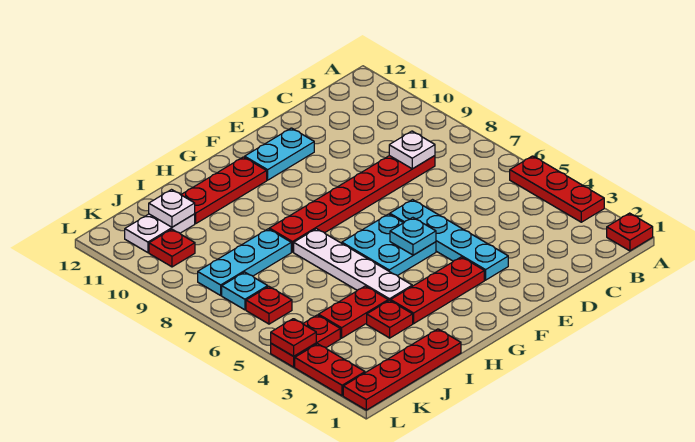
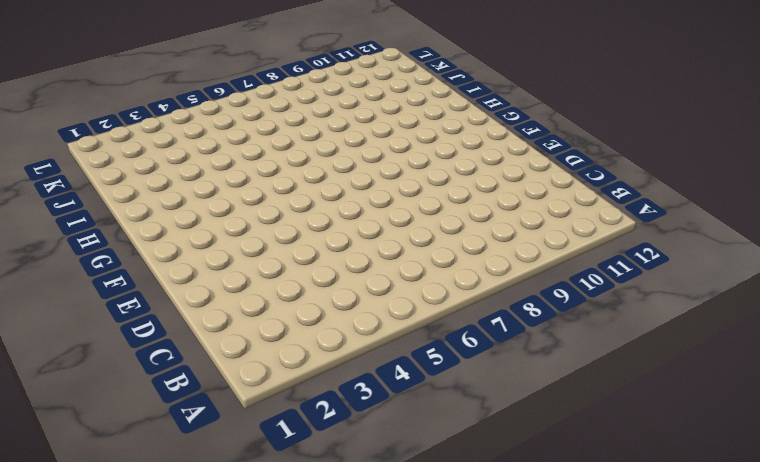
none -> red plate A1 level 1
none -> red plate A3:A5 level 1
none -> red plate C8:H8 level 1

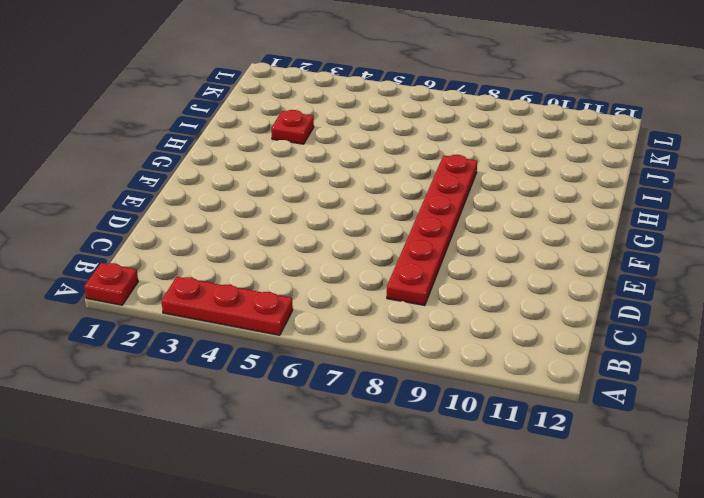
none -> cyan plate E3:E6 level 1
none -> cyan plate E11:F11 level 1
none -> red plate F3:H3 level 1

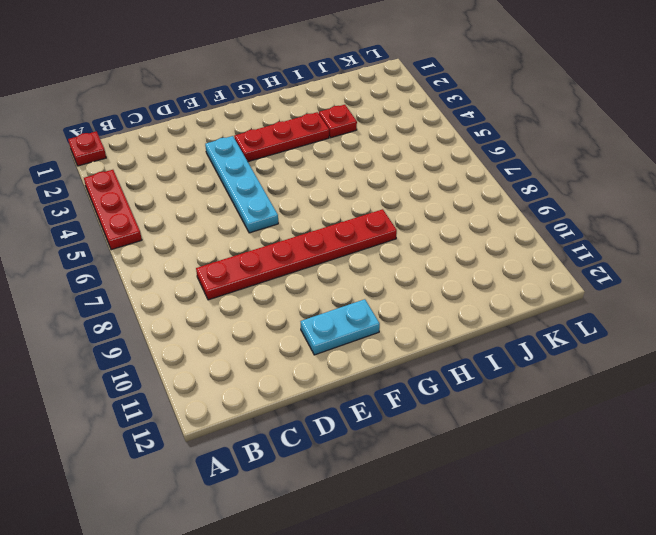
none -> cyan plate F5:G6 level 1
none -> red plate G11:I11 level 1
none -> white plate H4:H7 level 1

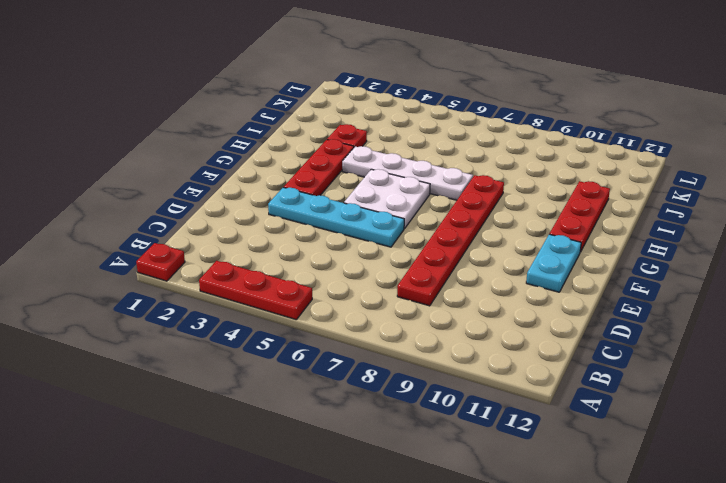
white plate F5:G6 level 1 -> cyan plate F5:G6 level 1
none -> red plate I1:L1 level 1
none -> red plate I4:J4 level 1
none -> cyan plate I8:K8 level 1

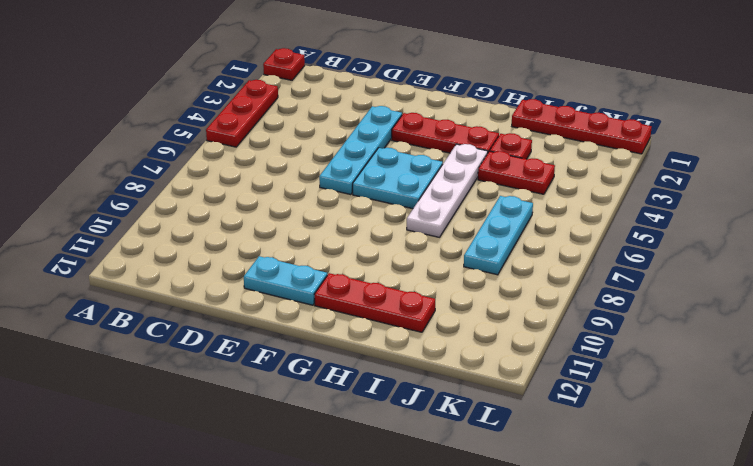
cyan plate J6:J8 level 1 -> cyan plate I8:K8 level 1
none -> red plate C8:H8 level 1
none -> white plate J11:K11 level 1
none -> red plate K4:L4 level 1

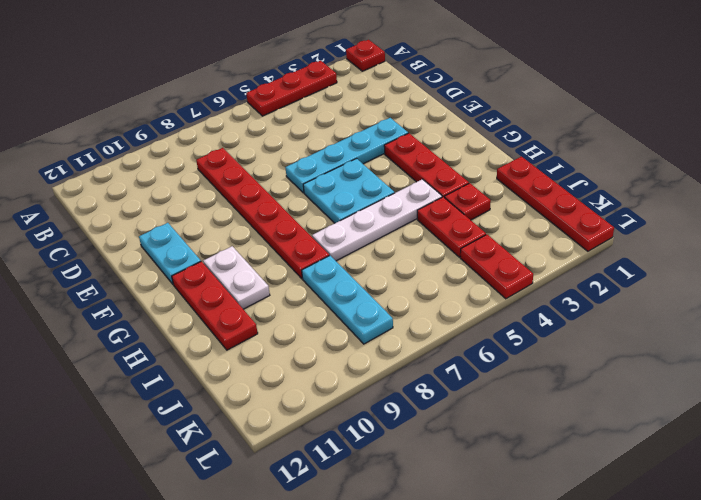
white plate G10:H10 level 1 -> white plate J11:K11 level 1
none -> red plate K6 level 1
none -> cyan plate K7 level 1
none -> red plate K10 level 1

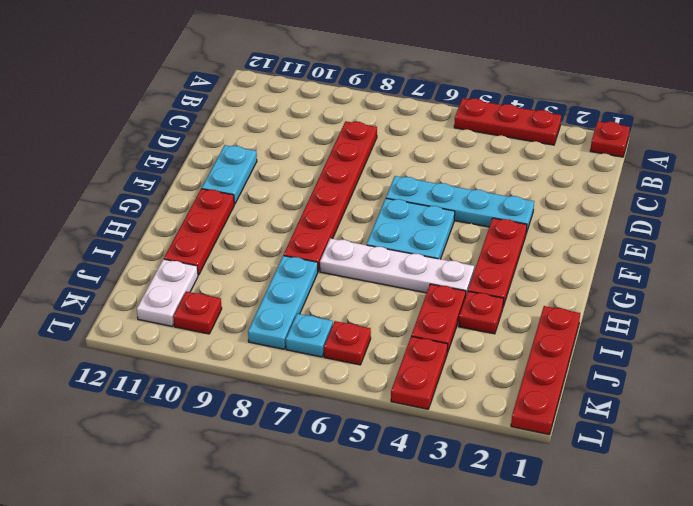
none -> red plate L2:L3 level 1
none -> white plate C8 level 2
none -> cyan plate F5 level 2

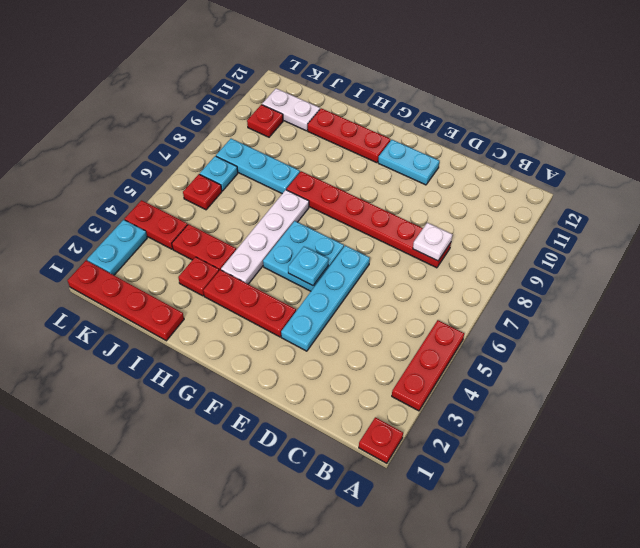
cyan plate L2:L3 level 1 -> red plate L2:L3 level 1
none -> white plate J11 level 2
none -> red plate L4 level 2

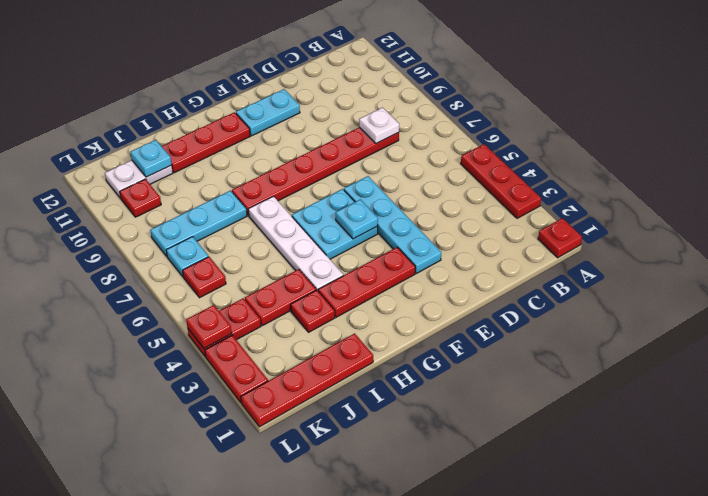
cyan plate J11 level 2 -> white plate J11 level 2

